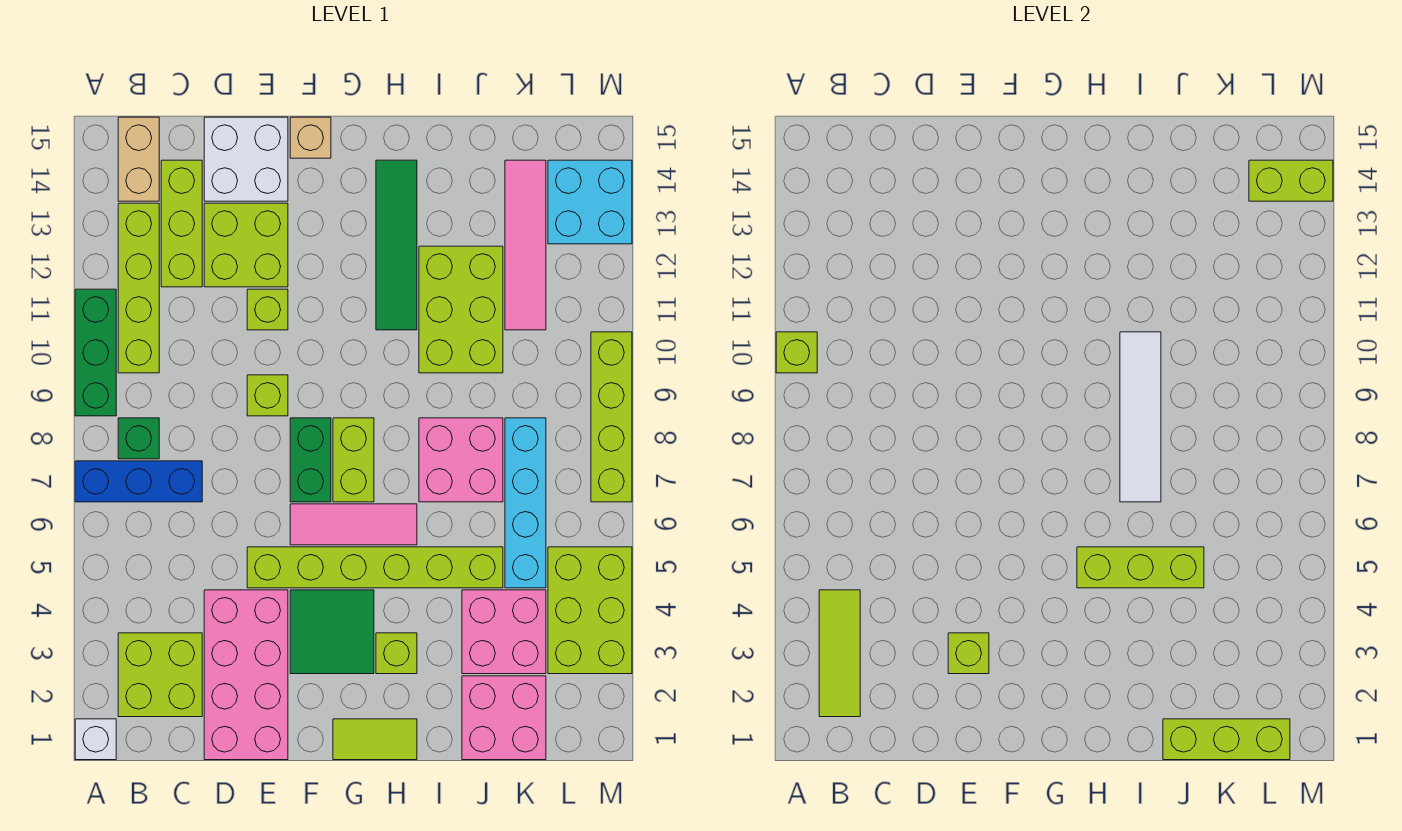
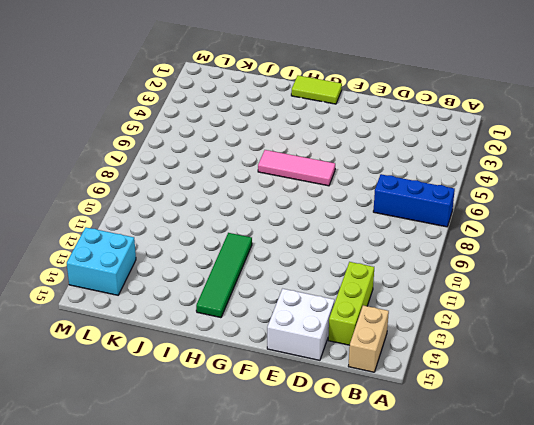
none -> white brick A1 level 1
none -> green brick A9:A11 level 1
none -> lime brick B2:C3 level 1
none -> green brick B8 level 1

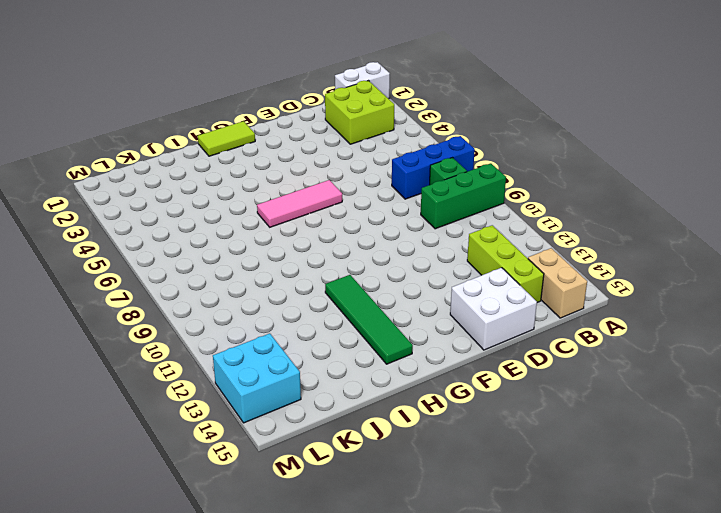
white brick A1:B1 level 1 -> white brick A1 level 1
green brick A9:C9 level 1 -> green brick A9:A11 level 1
none -> lime brick B10:B13 level 1
none -> pink brick D1:E4 level 1
none -> lime brick D12:E13 level 1
none -> lime brick E5:J5 level 1

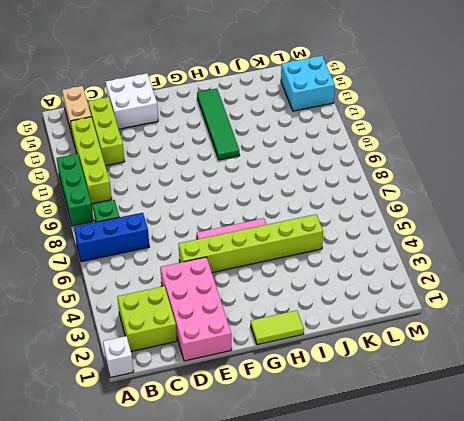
none -> lime brick D12:E13 level 1
none -> lime brick E9 level 1
none -> lime brick E11 level 1
none -> green tile F3:G4 level 1

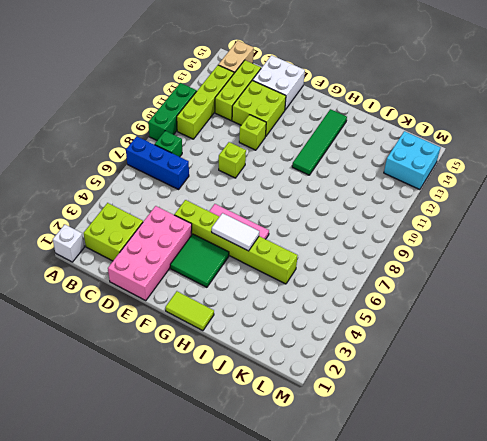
white tile G5:H5 level 2 -> lime brick H5:J5 level 2
none -> green brick F7:F8 level 1
none -> tan brick F15 level 1
none -> lime brick G7:G8 level 1
none -> lime brick H3 level 1

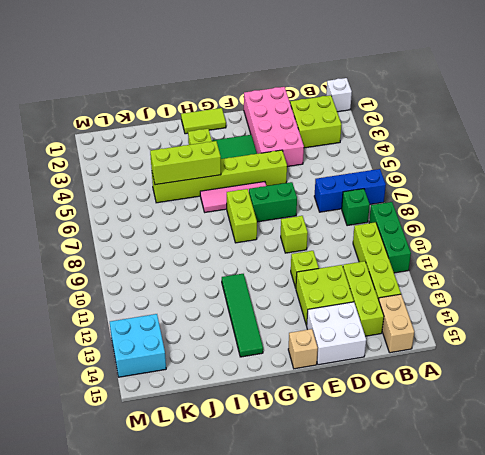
green brick E7:F7 level 1 -> green brick F7:F8 level 1
none -> pink brick I7:J8 level 1
none -> lime brick I10:J12 level 1
none -> pink brick J1:K2 level 1
none -> pink brick J3:K4 level 1

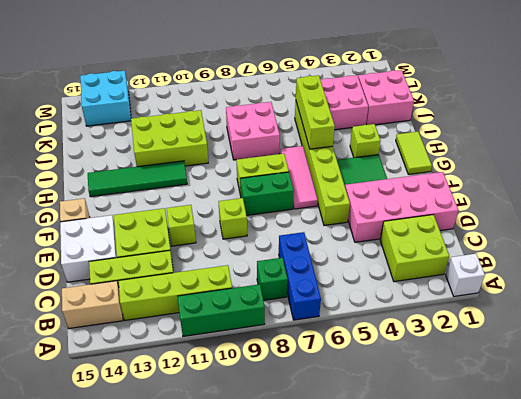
none -> cyan brick K5:K8 level 1
none -> pink tile K11:K14 level 1
none -> lime brick L3:M5 level 1
none -> lime brick M7:M10 level 1

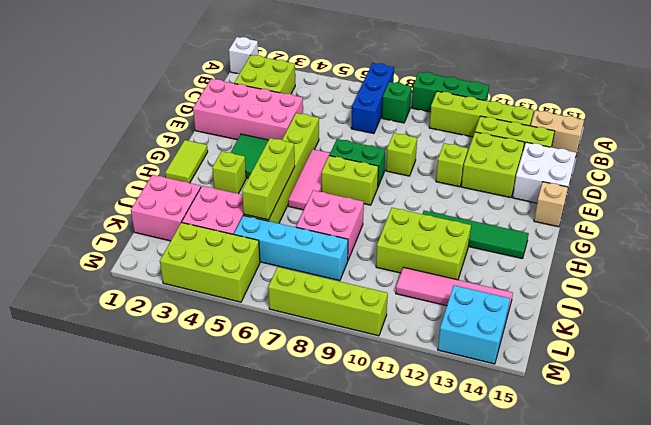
none -> lime brick A10 level 2
none -> lime tile B2:B4 level 2
none -> lime brick E3 level 2
none -> white tile I7:I10 level 2

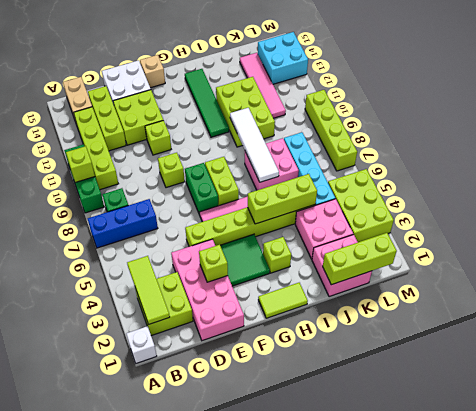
none -> lime brick L14:M14 level 2

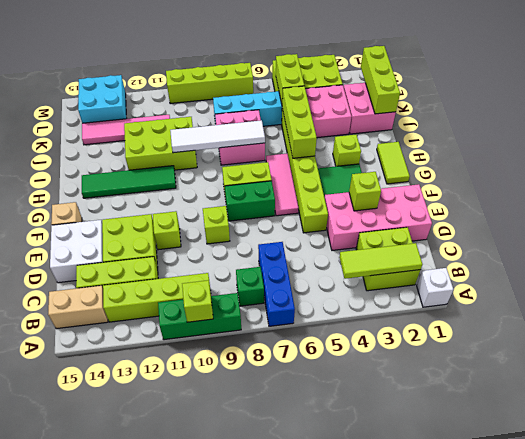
lime brick K5:L5 level 2 -> lime brick L14:M14 level 2

